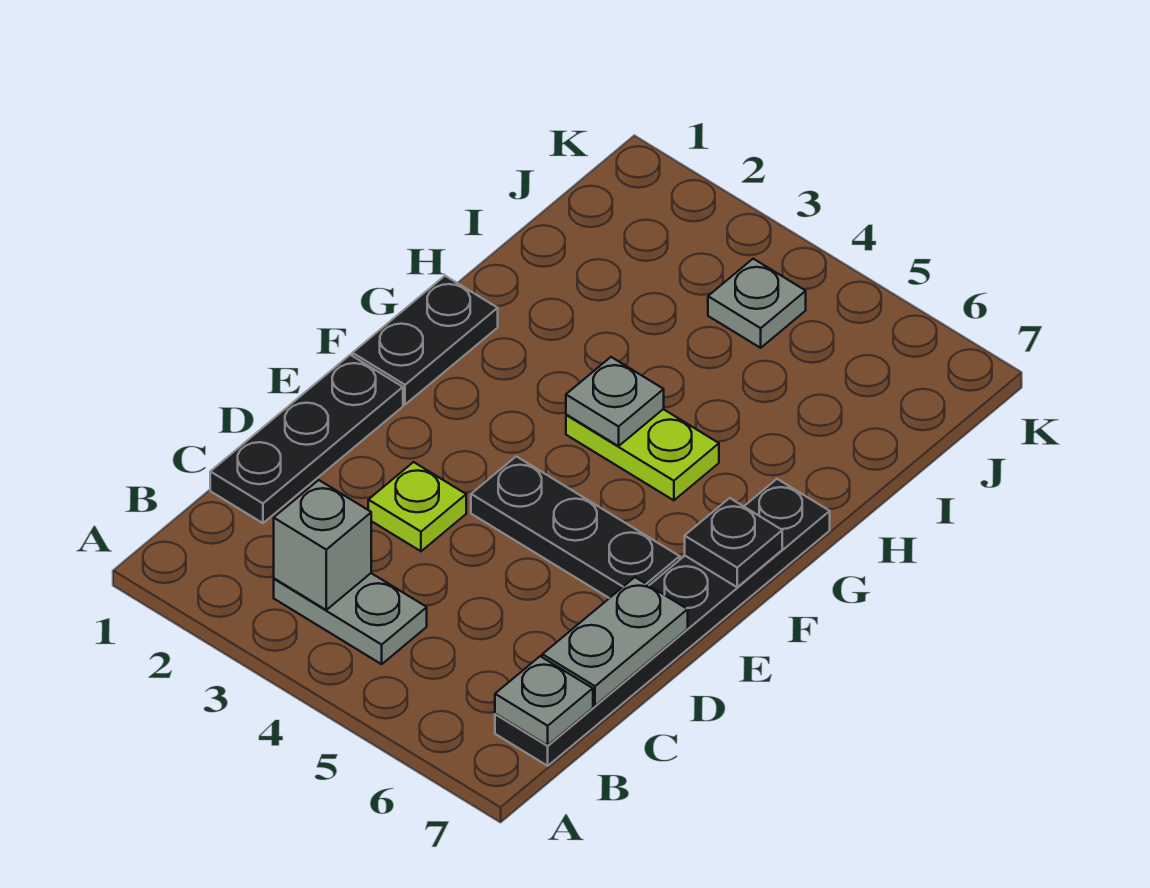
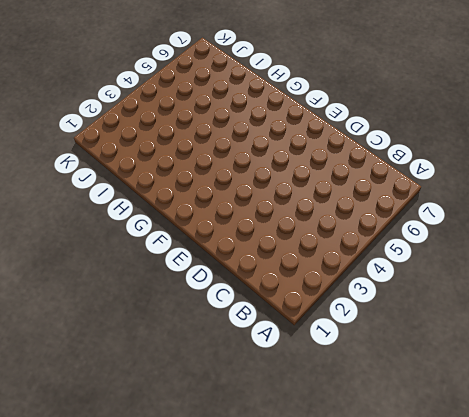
none -> grey plate B3:B4 level 1
none -> black plate B7:G7 level 1
none -> black plate C1:E1 level 1

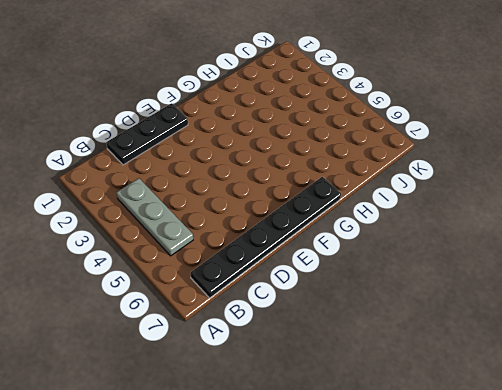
grey plate B3:B5 level 1 -> grey plate B3:B4 level 1
none -> lime plate D3 level 1
none -> black plate E4:E6 level 1
none -> black plate F1:G1 level 1

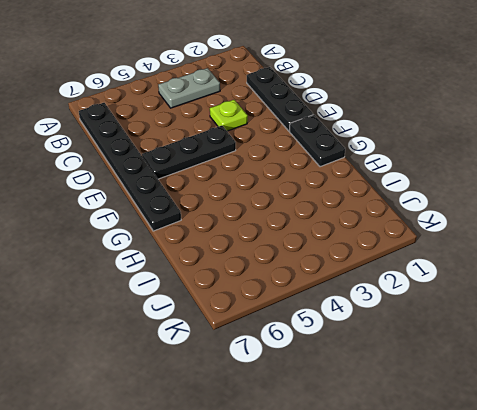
none -> lime plate G4:G5 level 1
none -> grey plate J4 level 1
none -> grey brick B3 level 2

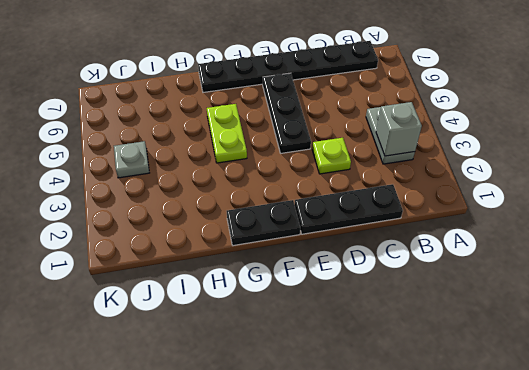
none -> grey plate B7 level 2
none -> grey plate C7:D7 level 2
none -> black plate F7 level 2

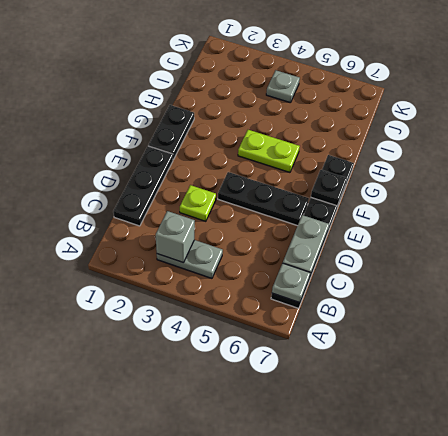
none -> grey plate G4 level 2

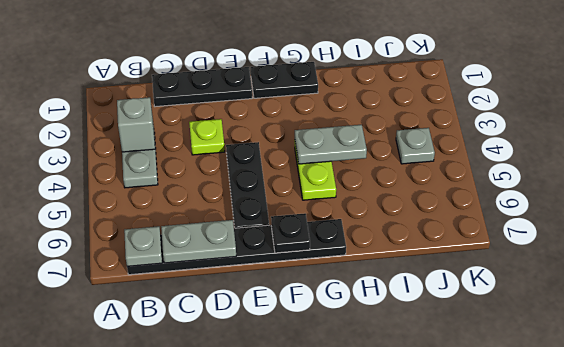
grey plate G4:H4 level 2 -> grey plate G4 level 2

